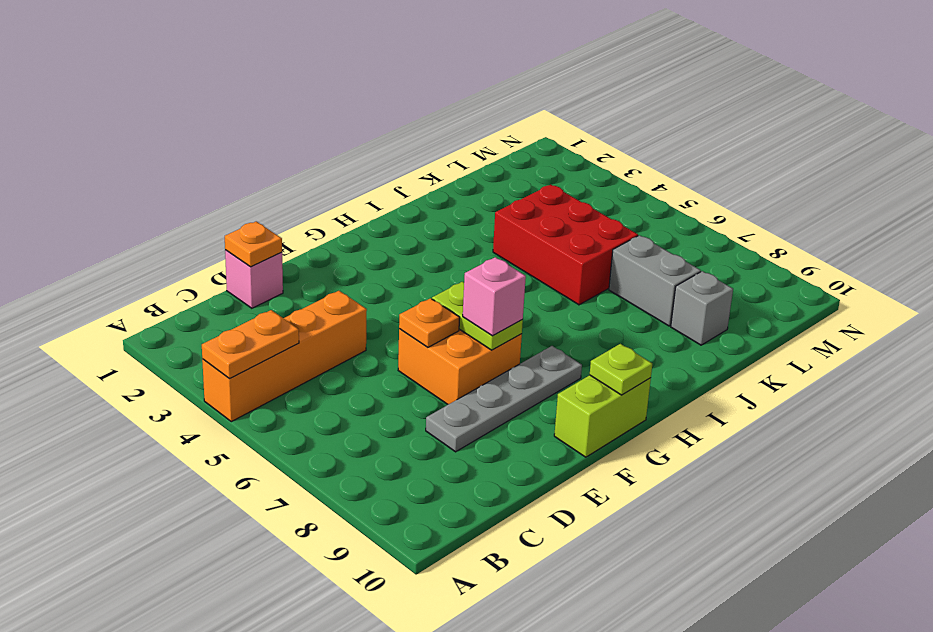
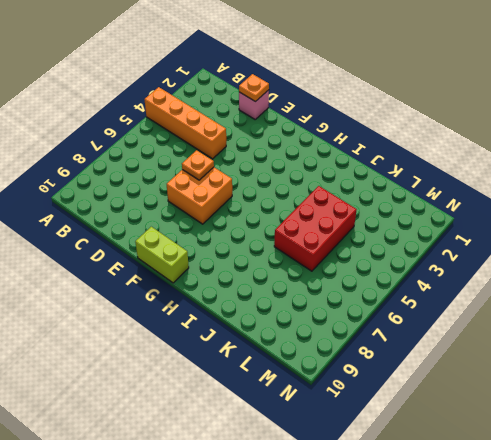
none -> grey plate D8:G8 level 1
none -> grey brick K7:K8 level 1
none -> grey brick K9 level 1

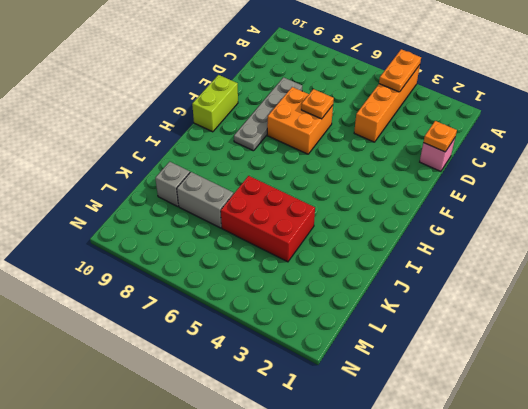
none -> lime plate F6:F7 level 2
none -> lime plate G10 level 2
none -> pink brick F7 level 3

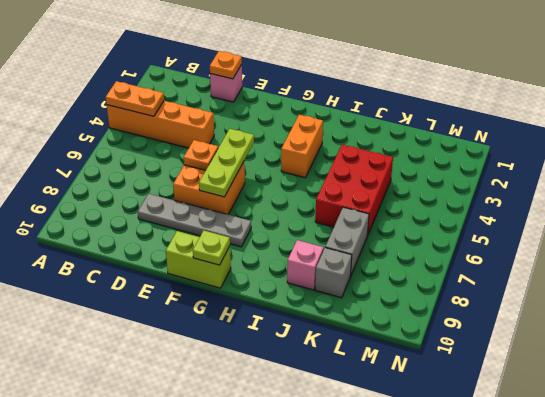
lime plate F5:F7 level 2 -> lime plate F6:F7 level 2
orange brick H3:H4 level 1 -> none
pink brick J9 level 1 -> pink brick F7 level 3

